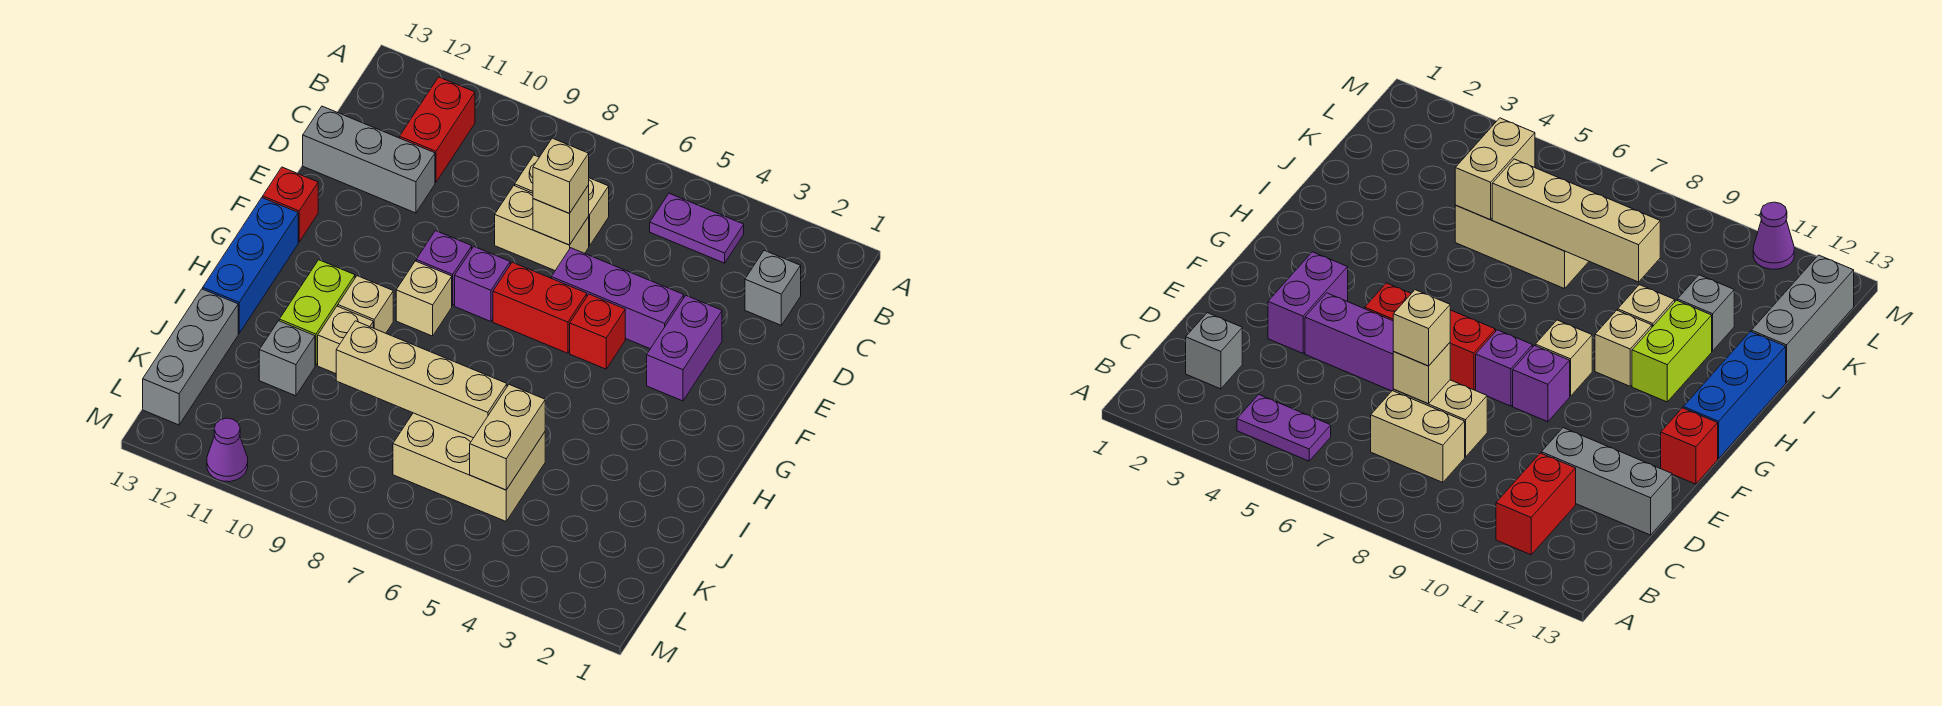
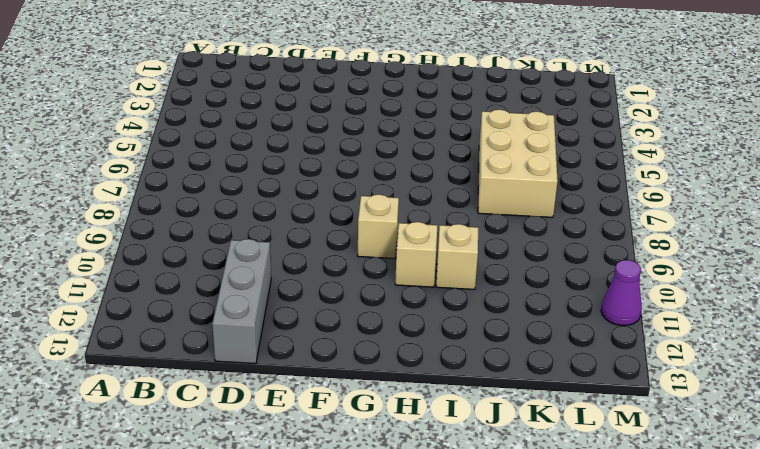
none -> purple plate B4:B5 level 1
none -> red brick B11:C11 level 1
none -> grey brick C2 level 1

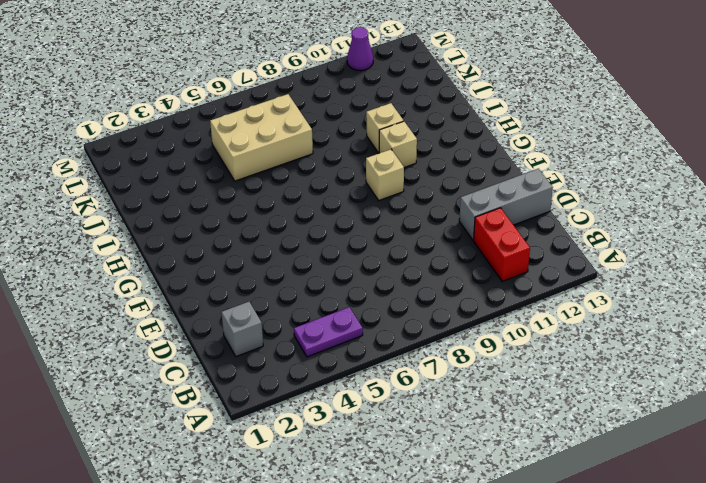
none -> tan brick C7:C8 level 1
none -> tan brick D7:D8 level 1
none -> purple brick E3:F3 level 1

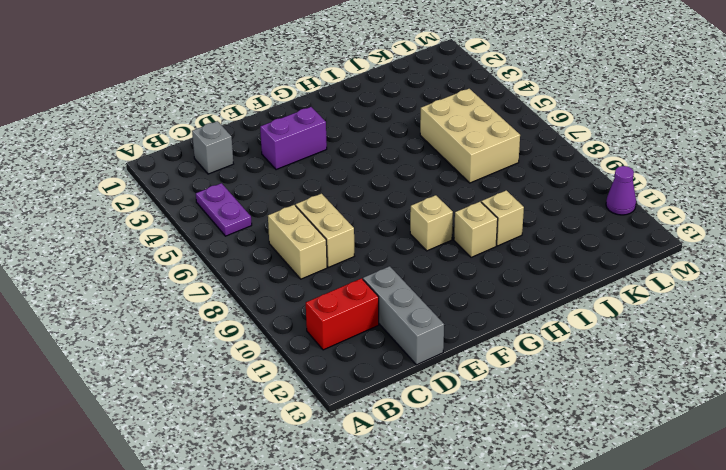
none -> purple brick E4:E6 level 1
none -> red brick F5 level 1
none -> red brick F6:F7 level 1

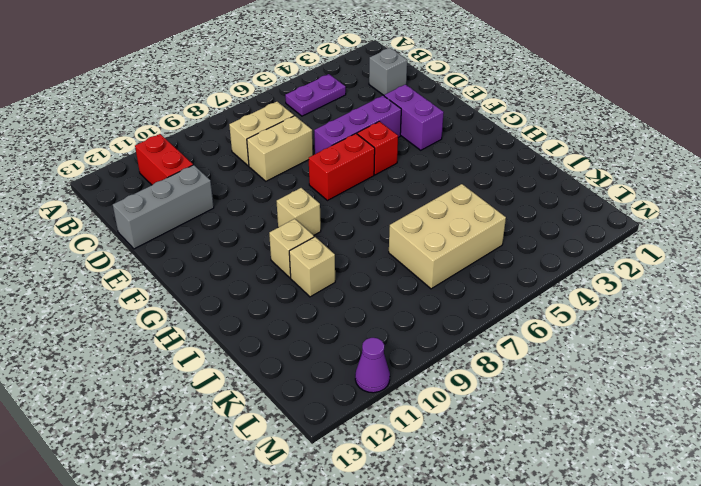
none -> purple brick F8 level 1
none -> purple brick F9 level 1
none -> red brick F13 level 1

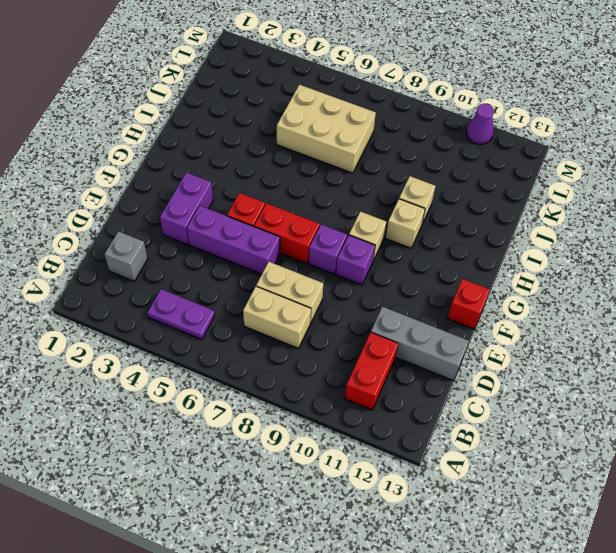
none -> blue brick G13:I13 level 1
none -> lime brick H11:I11 level 1
none -> grey brick J11 level 1

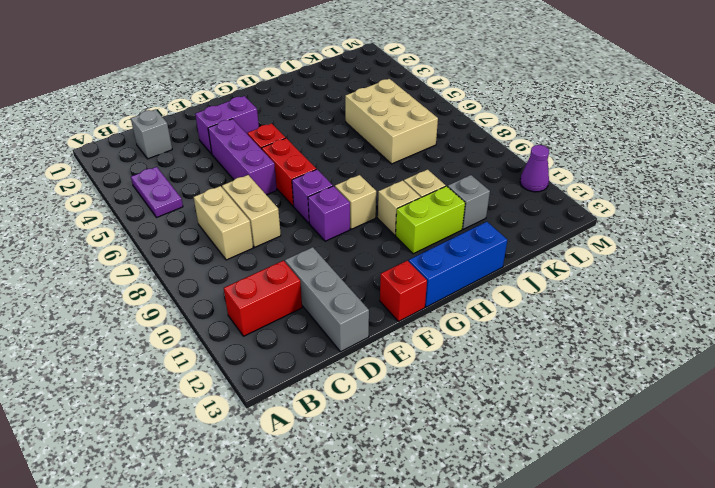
none -> grey brick J13:L13 level 1
none -> tan brick D7 level 2
none -> tan brick J5:K5 level 2

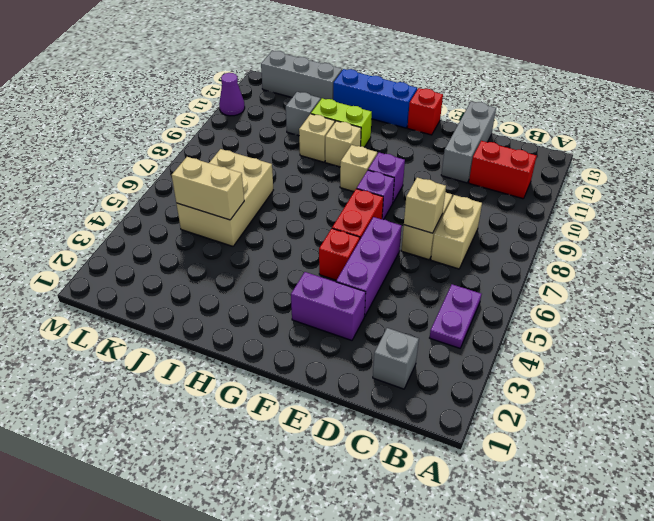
none -> tan brick J6:J9 level 2
none -> tan brick D7 level 3

